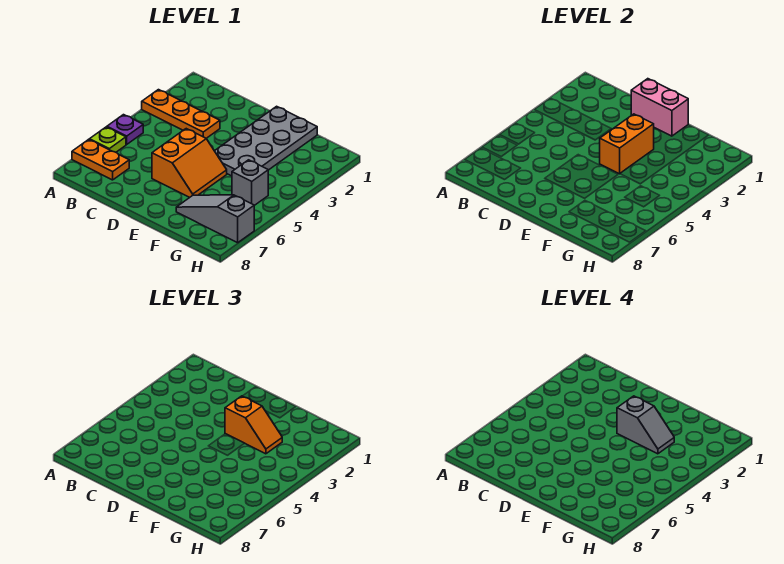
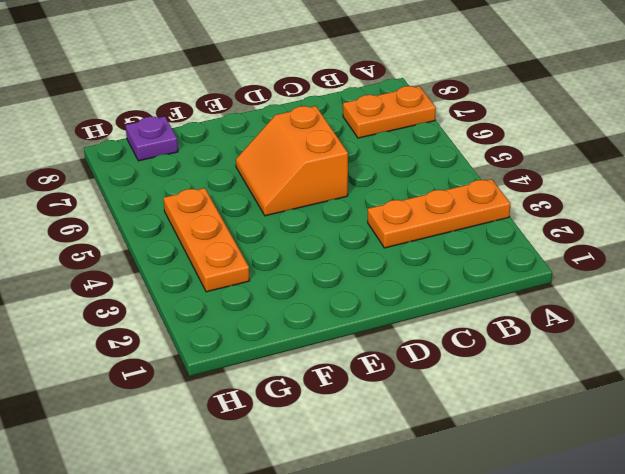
orange plate G3:G5 level 1 -> grey brick G5 level 1
purple plate G8 level 1 -> purple plate A5 level 1
none -> lime plate A6 level 1
none -> grey plate E1:F4 level 1
none -> grey slope F7:H7 level 1 top H

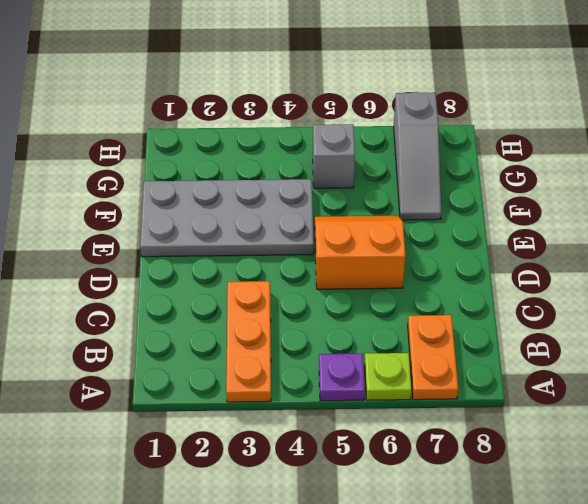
none -> pink brick D1:E1 level 2
none -> orange brick E3:E4 level 2
none -> orange slope E3:F3 level 3 top E

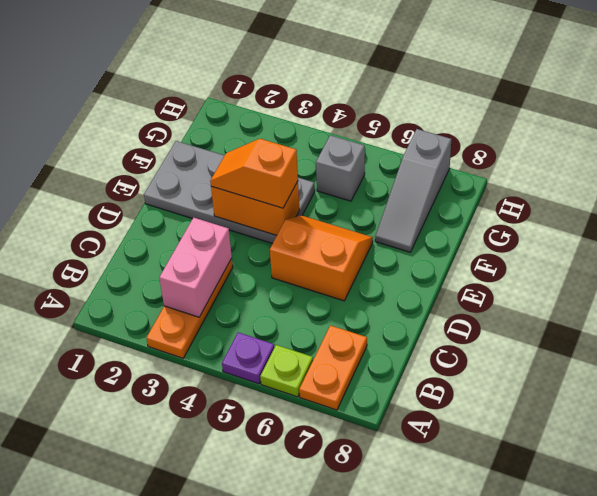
pink brick B3:C3 level 2 -> pink brick D1:E1 level 2
orange slope E3:E4 level 3 top 4 -> orange slope E3:F3 level 3 top E
none -> grey slope E3:F3 level 4 top E

